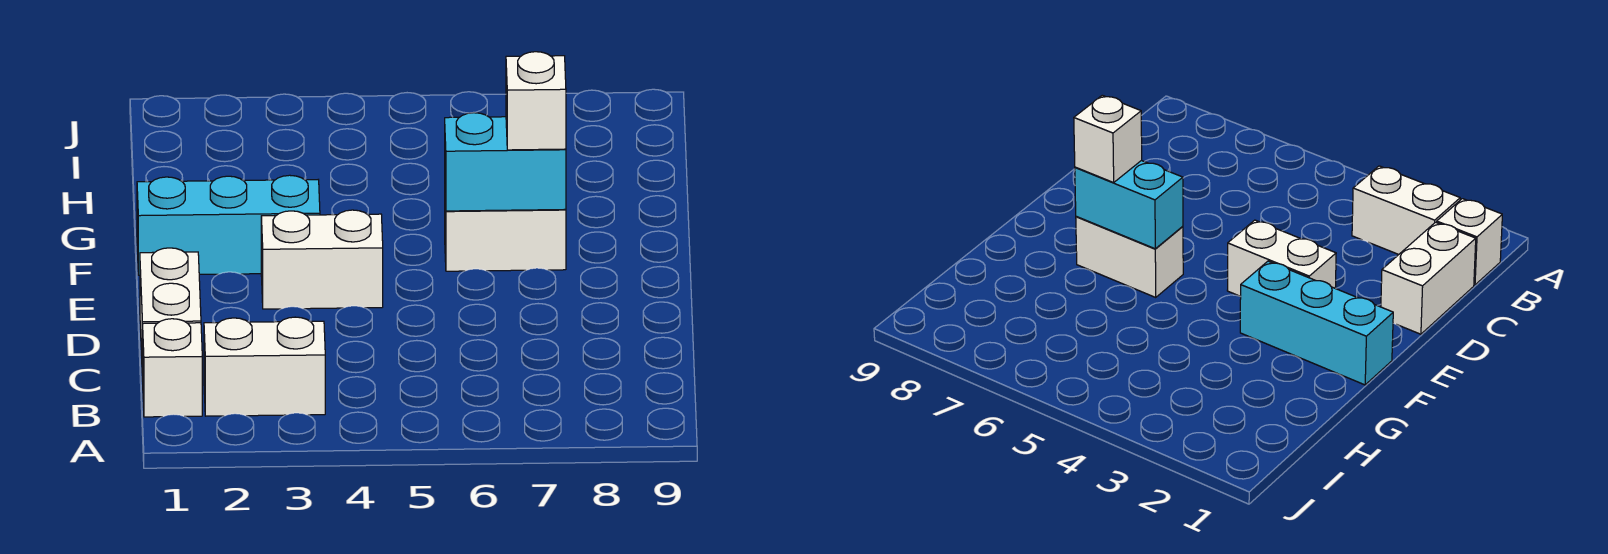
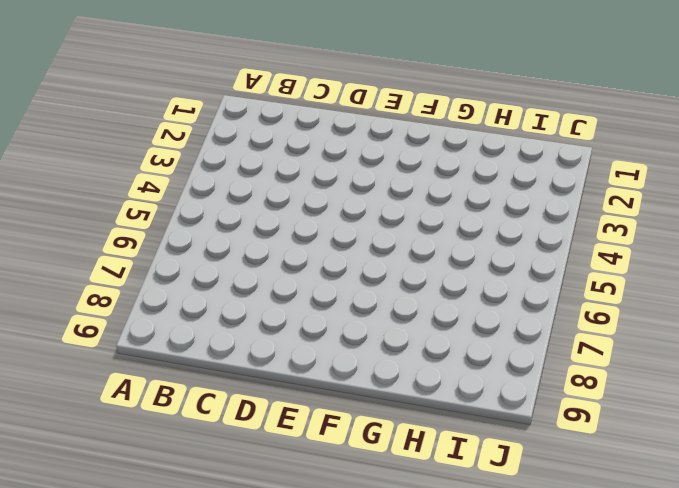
none -> white brick B1 level 1
none -> white brick B2:B3 level 1

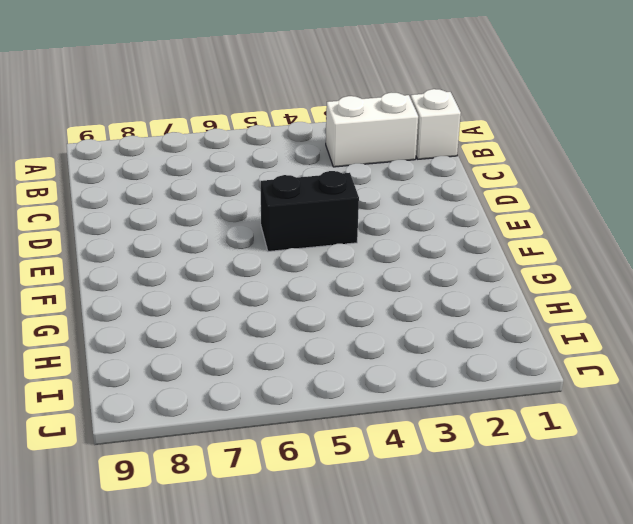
black brick E4:E5 level 1 -> white brick E3:E4 level 1
none -> white brick C1:D1 level 1
none -> cyan brick F1:F3 level 1

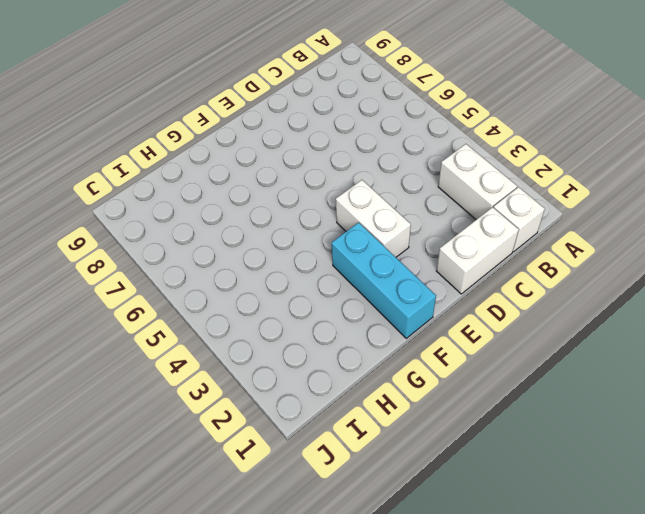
none -> white brick F6:F7 level 1
none -> cyan brick F6:F7 level 2

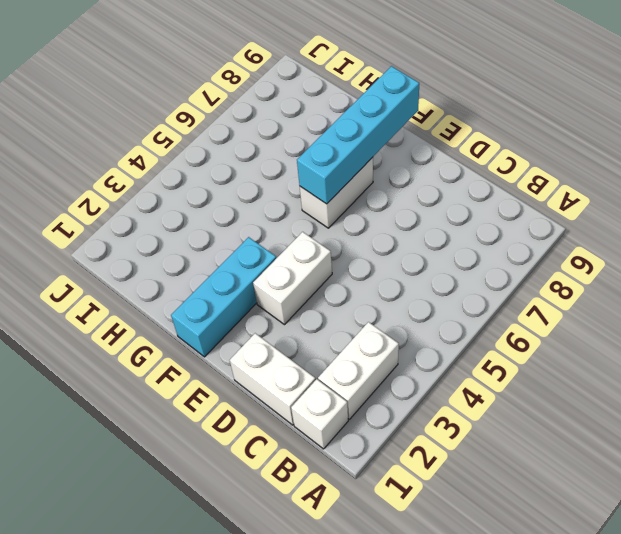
cyan brick F6:F9 level 2 -> cyan brick F6:F7 level 2
none -> white brick F7 level 3

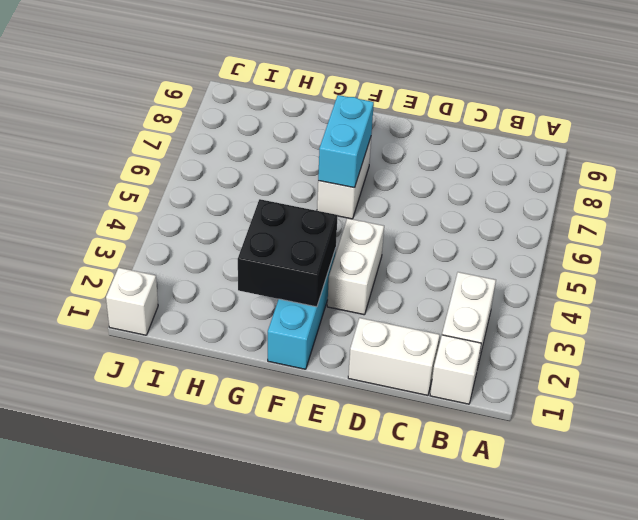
black brick F2:G3 level 2 -> none
white brick J1 level 1 -> white brick F7 level 3

